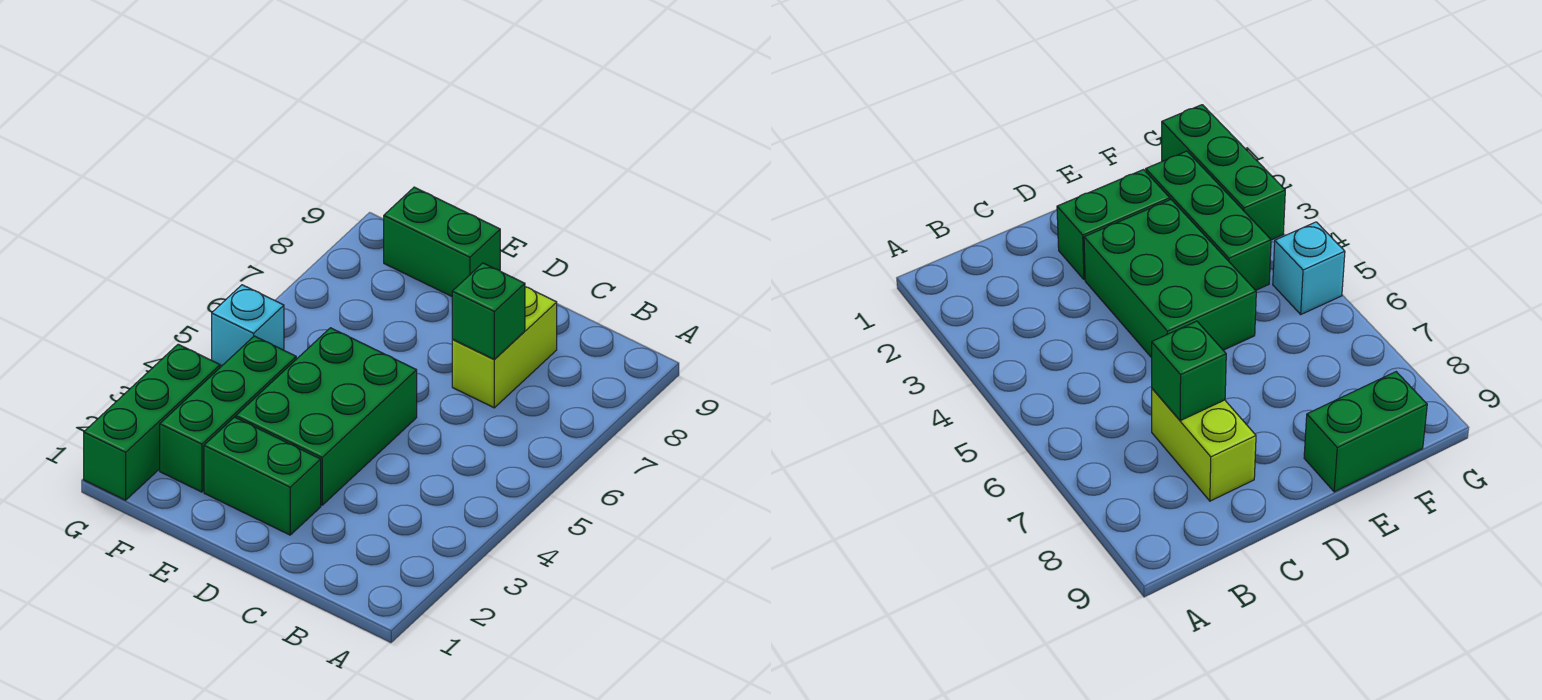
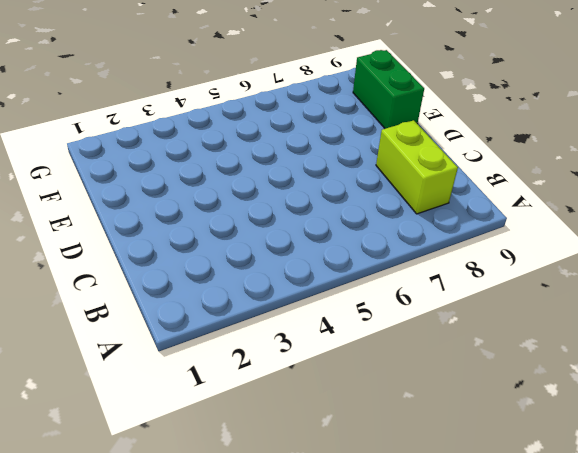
lime brick B8:C8 level 1 -> lime brick C7:C8 level 1
none -> green brick D2:E2 level 1
none -> green brick D3:E5 level 1

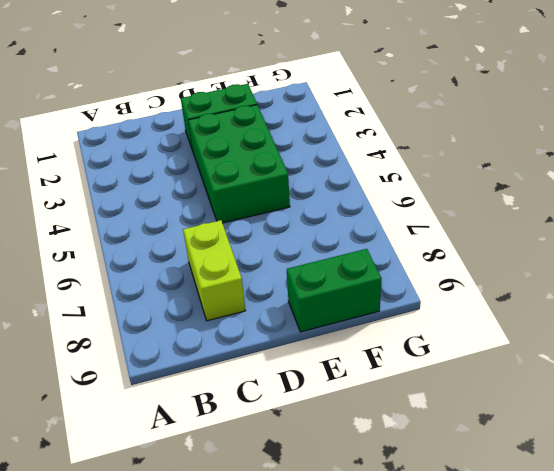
none -> green brick F2:F4 level 1
none -> green brick G1:G3 level 1

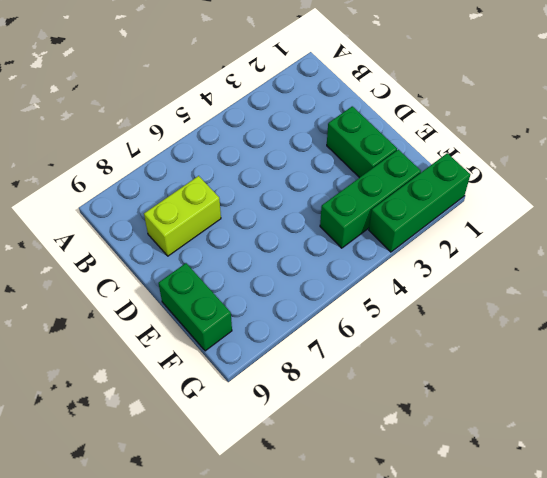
none -> green brick D3:E5 level 1
none -> cyan brick G5 level 1

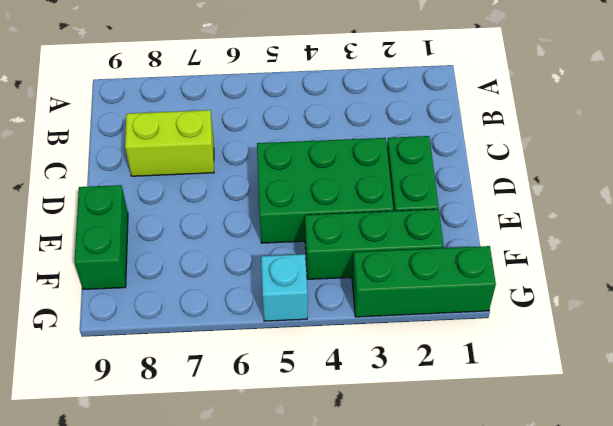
none -> green brick C7 level 2

